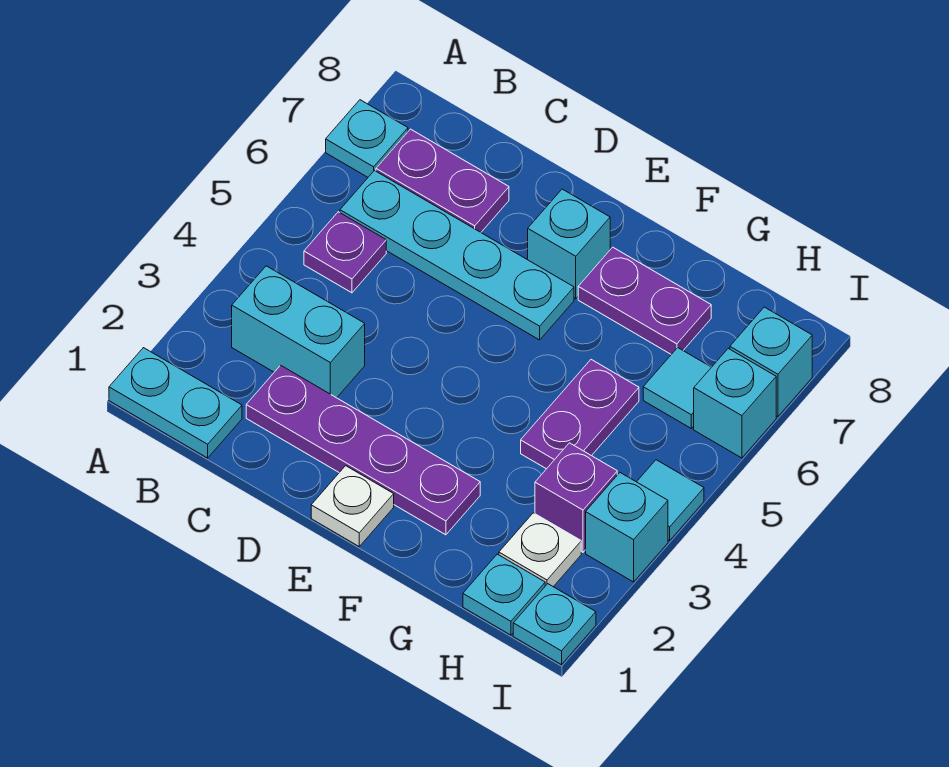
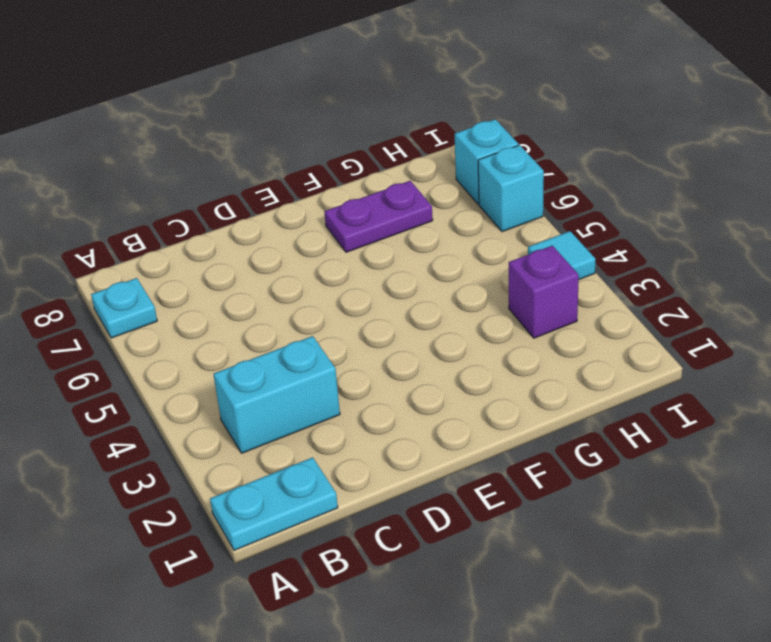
none -> purple plate B5 level 1
none -> cyan plate B6:E6 level 1
none -> purple plate B7:C7 level 1

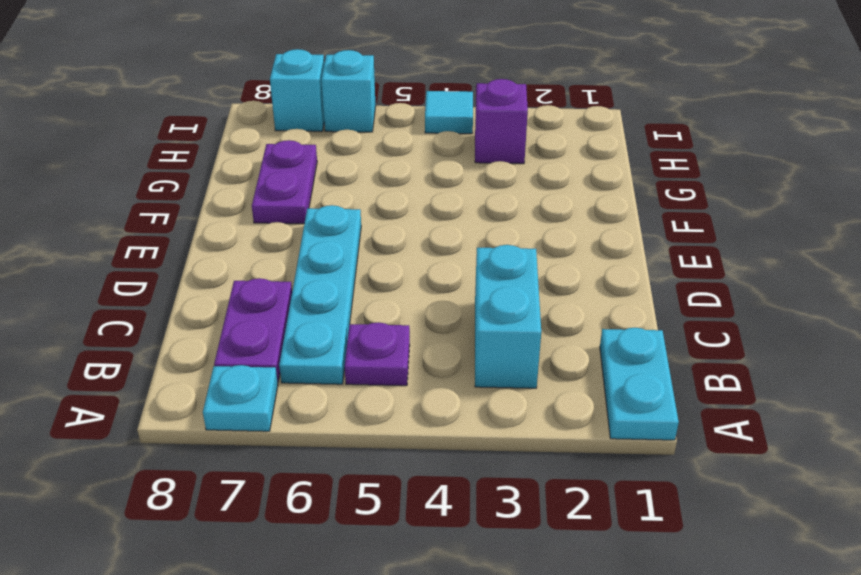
none -> purple plate C2:F2 level 1
none -> white plate E1 level 1
none -> cyan brick E7 level 1

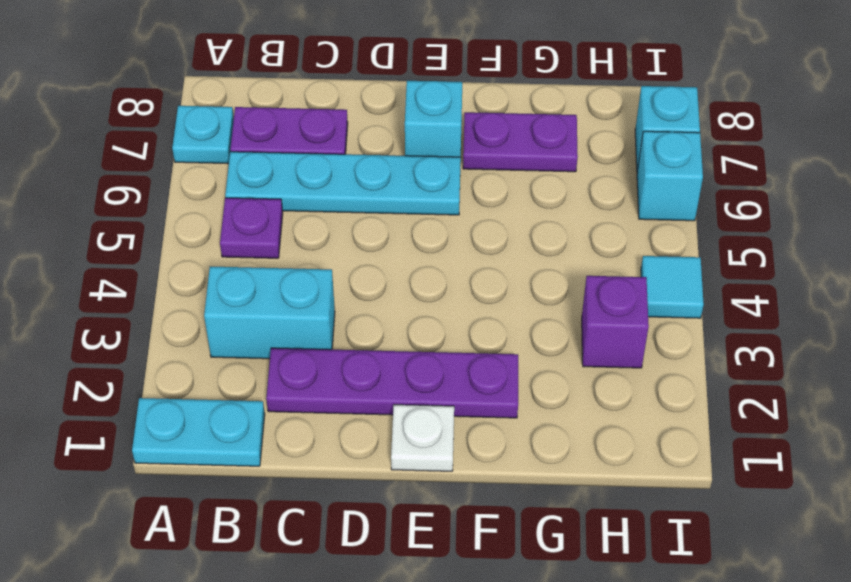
none -> purple plate G4:G5 level 1
none -> cyan plate H1 level 1
none -> white plate H2 level 1

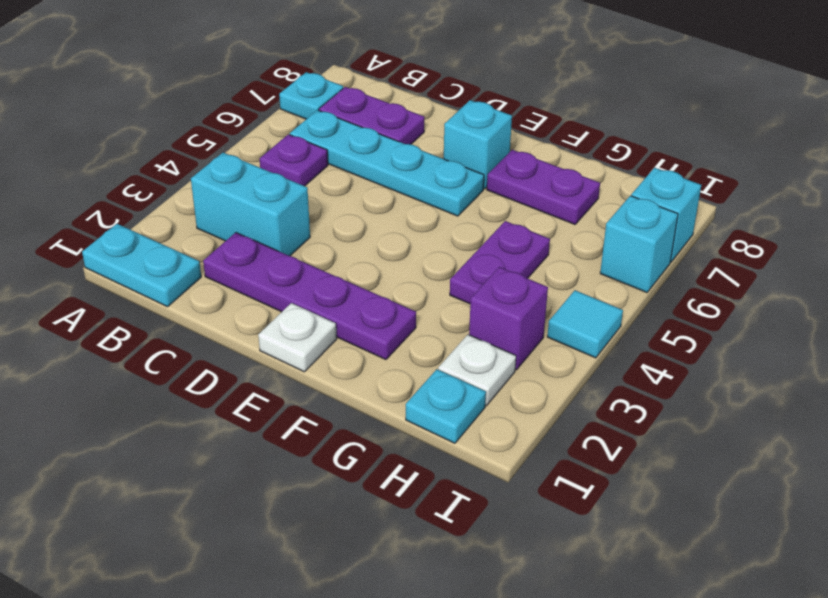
none -> cyan tile H6 level 1
none -> cyan plate I1 level 1
none -> cyan brick I3 level 1

